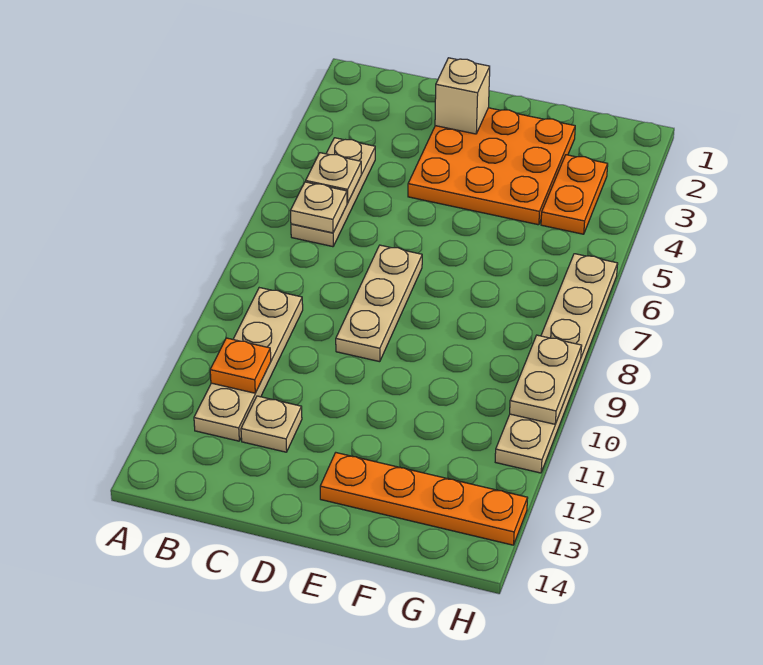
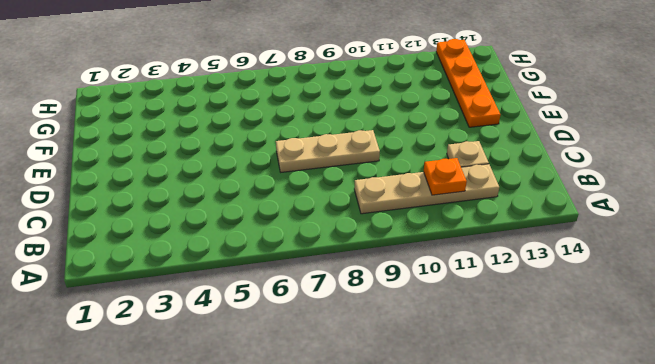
none -> tan plate B4:B6 level 1
none -> orange plate D2:F4 level 1
none -> orange plate G3:G4 level 1

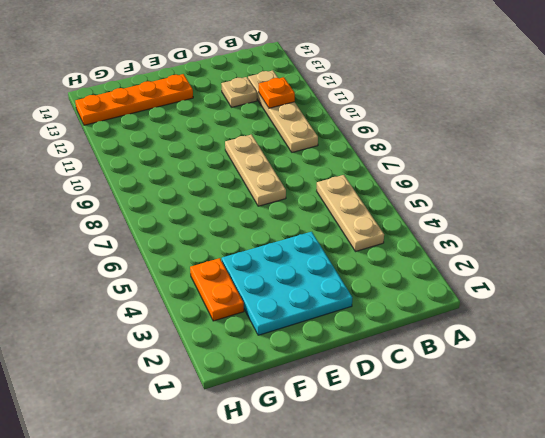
cyan plate D2:F4 level 1 -> orange plate D2:F4 level 1
none -> tan plate H6:H11 level 1
none -> tan plate B5 level 2
none -> tan plate B6 level 2

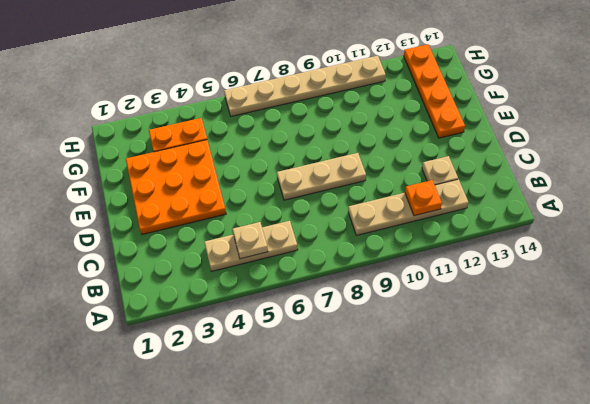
none -> tan plate B6 level 2
none -> tan brick D2 level 2
none -> tan plate H9:H10 level 2

